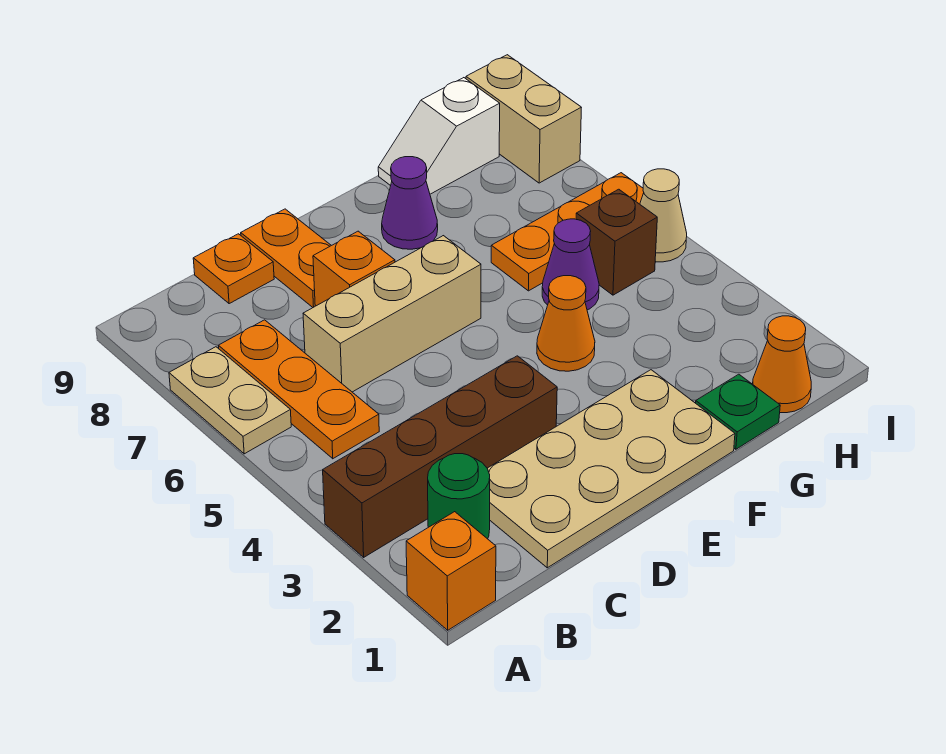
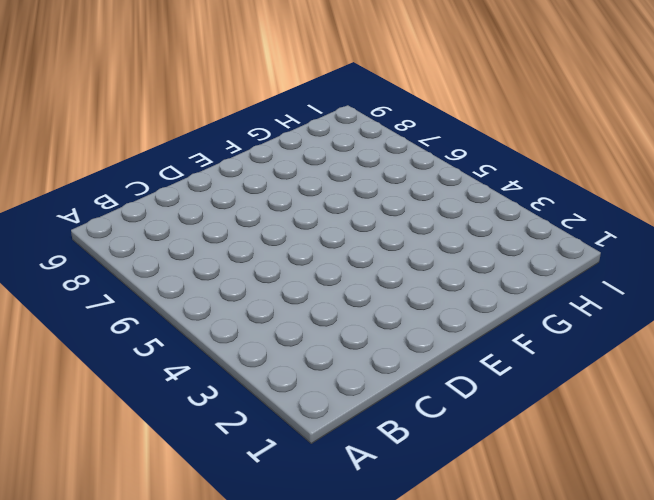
none -> orange brick A1 level 1
none -> brown brick A3:D3 level 1
none -> tan plate A6:A7 level 1

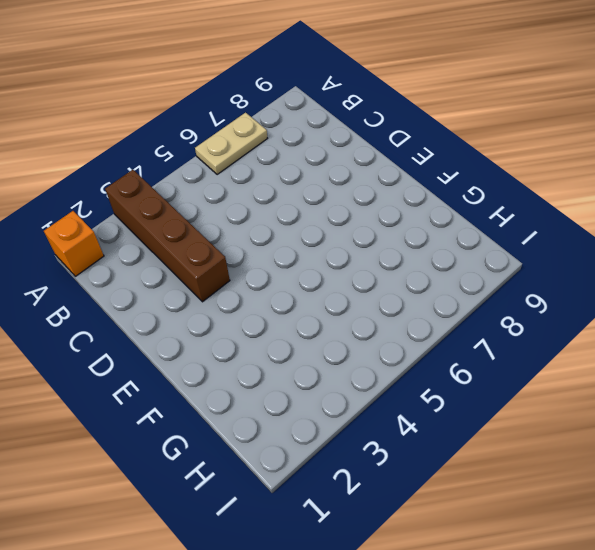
none -> green round brick B2 level 1
none -> orange plate B5:B7 level 1
none -> tan plate C1:F2 level 1

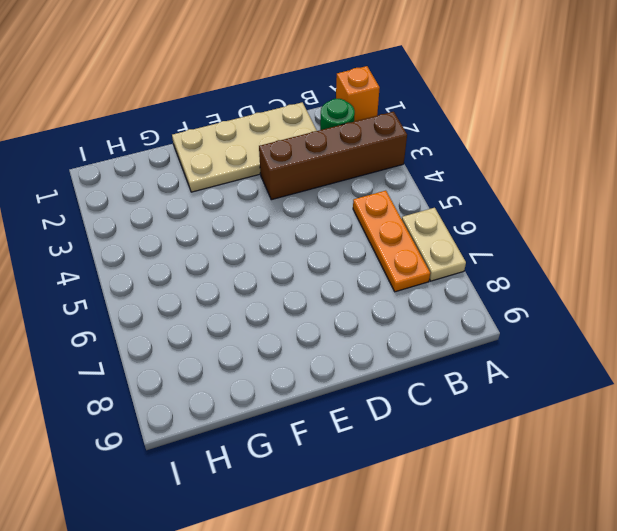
none -> tan brick C6:E6 level 1
none -> orange plate C9 level 1
none -> orange brick D7 level 1

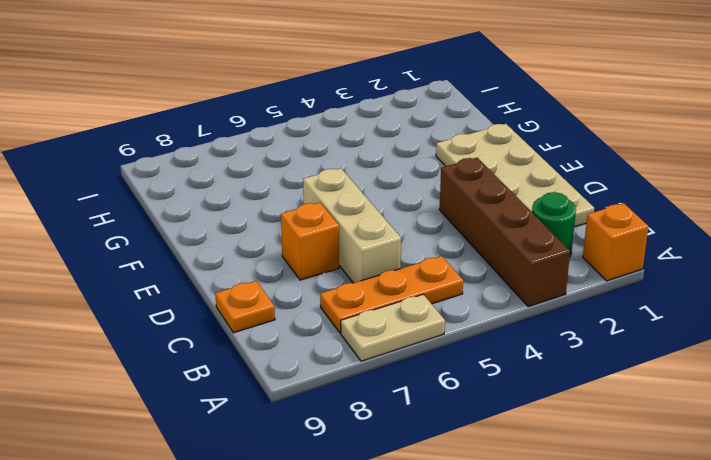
none -> orange plate D8:D9 level 1
none -> orange cone F4 level 1
none -> purple cone F8 level 1

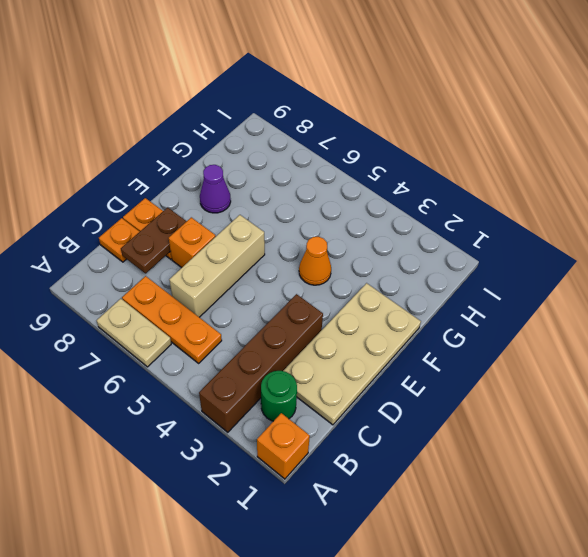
brown plate C8:D8 level 2 -> none
none -> green plate G1 level 1
none -> purple cone G5 level 1
none -> orange plate G6:I6 level 1

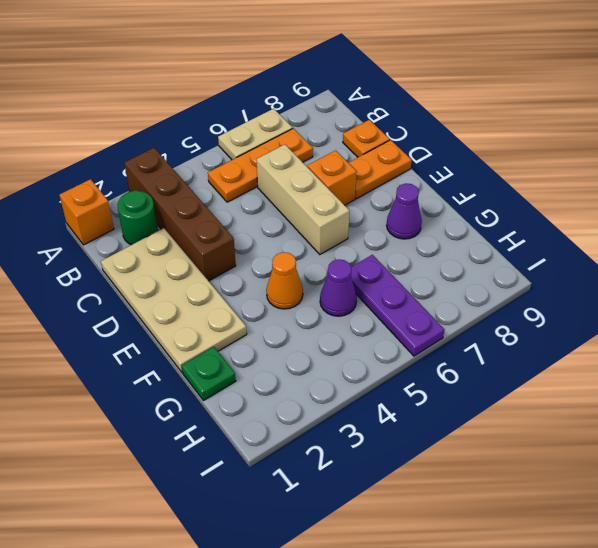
purple plate G6:I6 level 1 -> orange plate G6:I6 level 1
none -> white slope G9:H9 level 1 top H
none -> orange cone H1 level 1
none -> brown brick H5 level 1

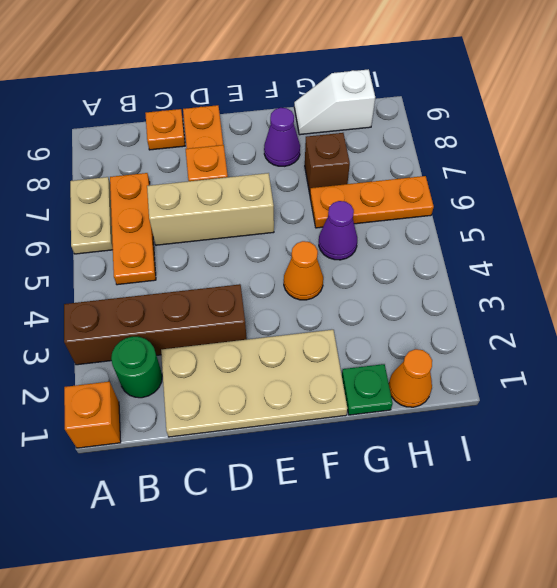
brown brick G7 level 1 -> brown brick H5 level 1
none -> tan cone I5 level 1
none -> tan brick I8:I9 level 1

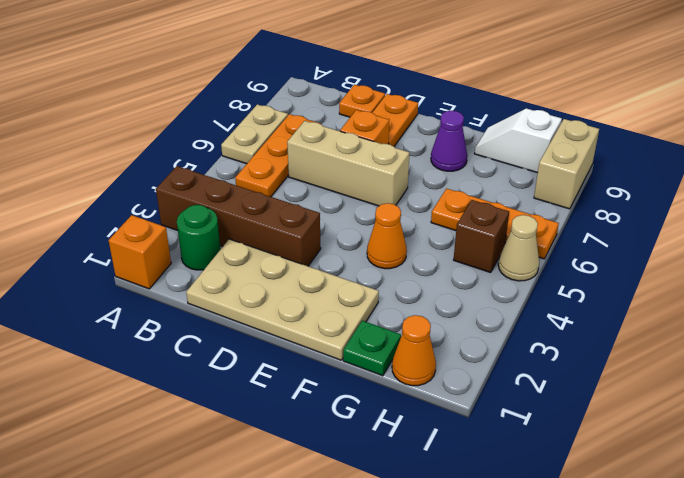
none -> purple cone G5 level 1

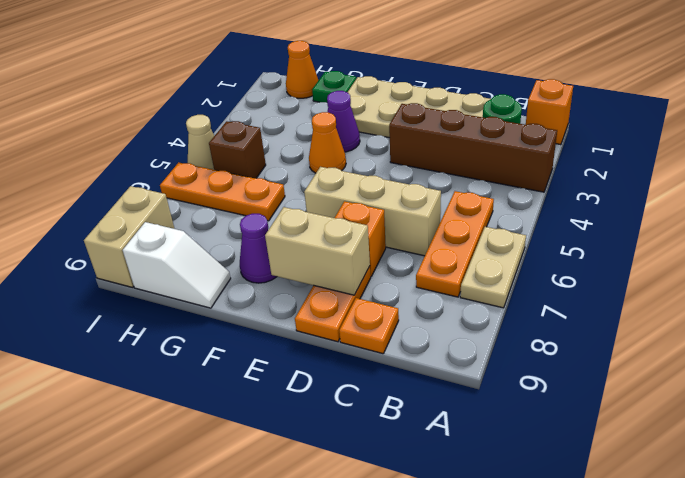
tan brick D8:E8 level 2 -> none
purple cone F3 level 1 -> purple cone G5 level 1

